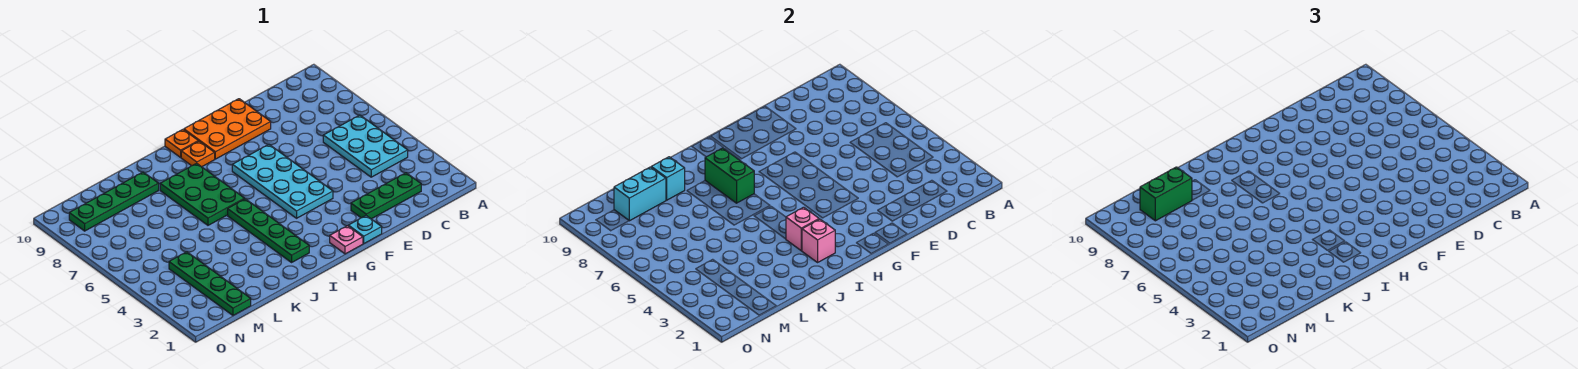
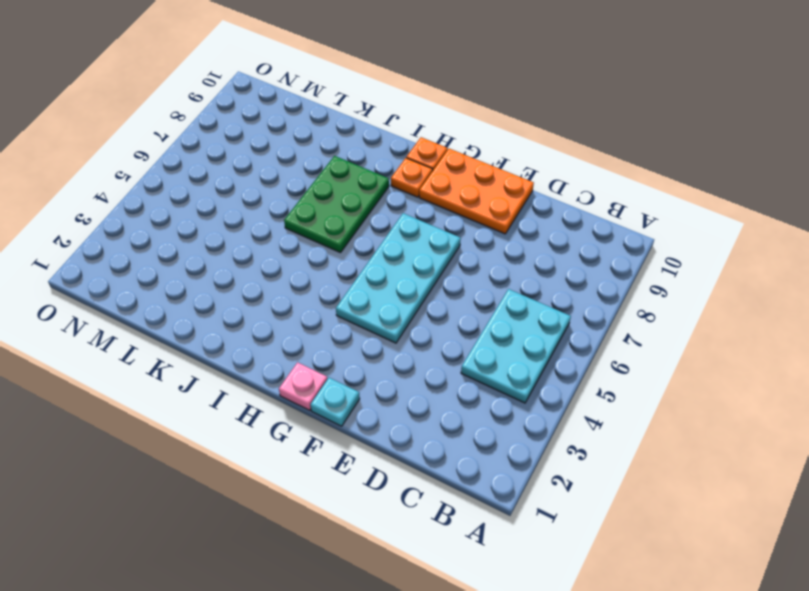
none -> green plate C2:E2 level 1
none -> green plate I2:I5 level 1
none -> green plate K9:N9 level 1

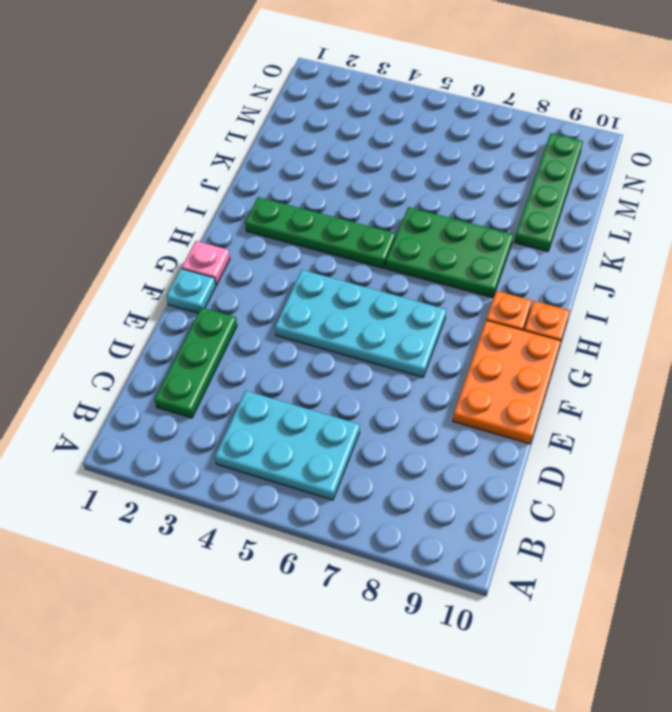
none -> green plate M1:M4 level 1
none -> pink brick I2 level 2
none -> pink brick I3 level 2

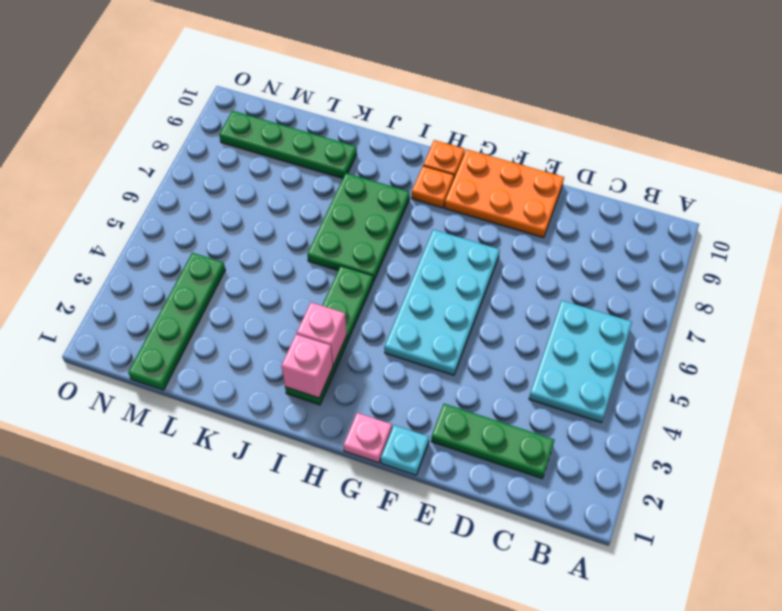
none -> green brick I7:I8 level 2
none -> cyan brick K9 level 2
none -> cyan brick L9:M9 level 2

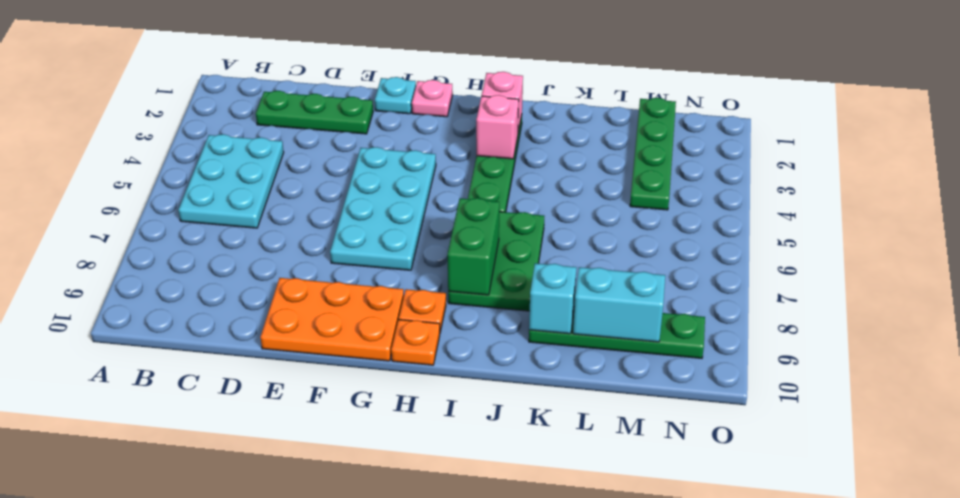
none -> green brick L9:M9 level 3

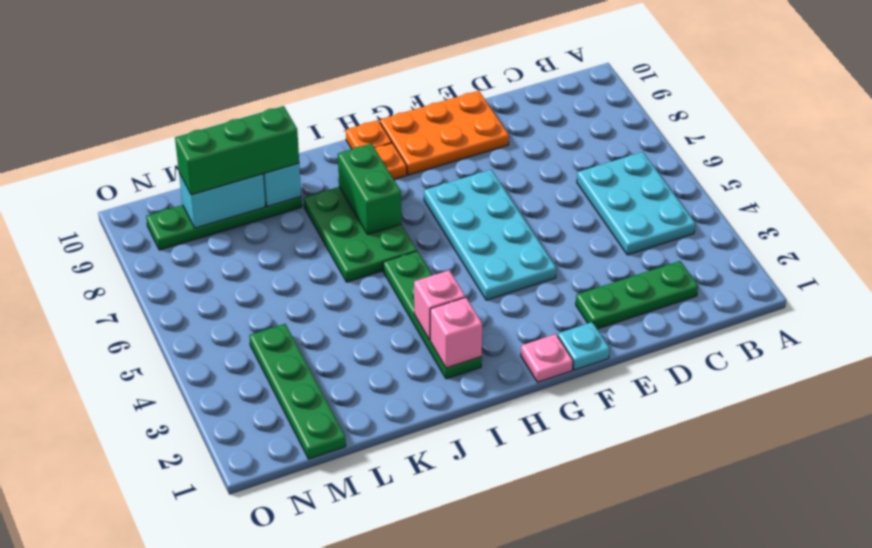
green brick K9:M9 level 3 -> green brick L9:M9 level 3

